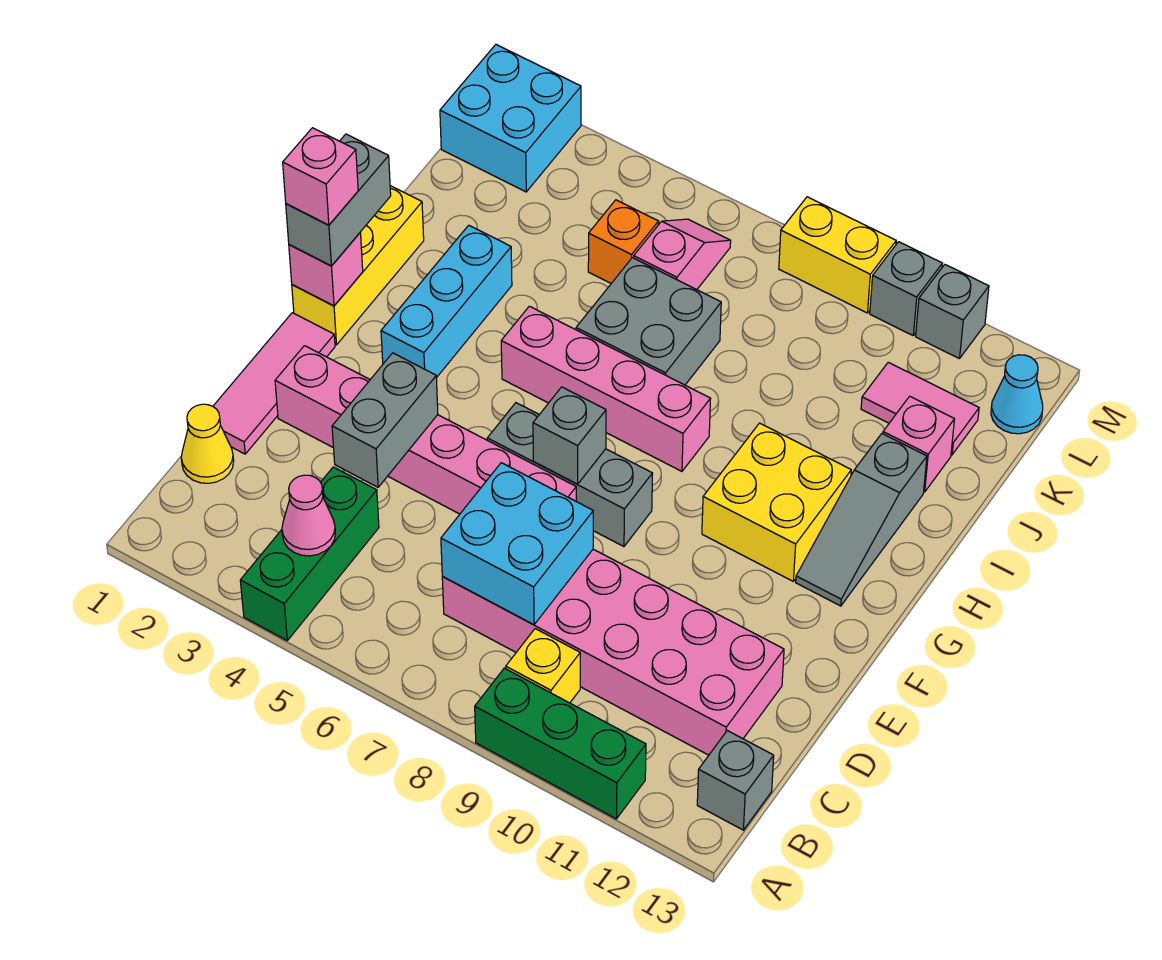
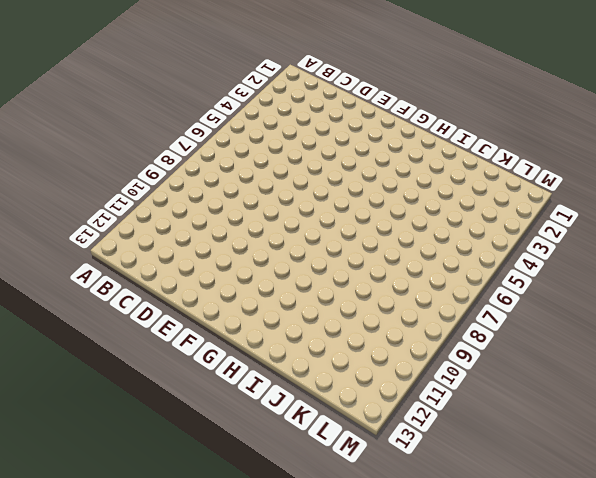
none -> green brick A4:C4 level 1
none -> green brick A9:A11 level 1
none -> yellow brick B9 level 1
none -> grey brick B13 level 1

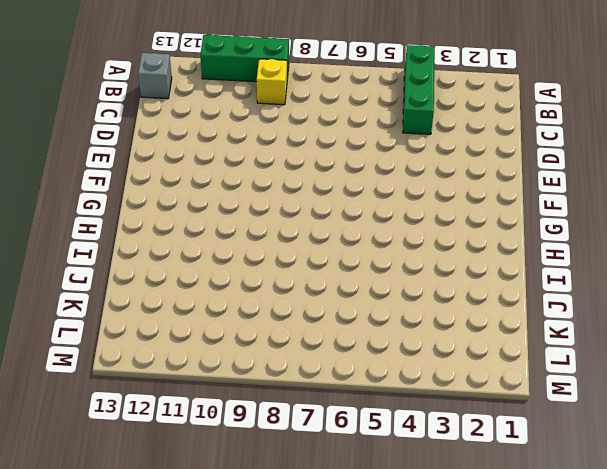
none -> yellow cone C1 level 1
none -> pink brick C7:D12 level 1
none -> pink tile D1:F1 level 1
none -> pink brick E2:E7 level 1

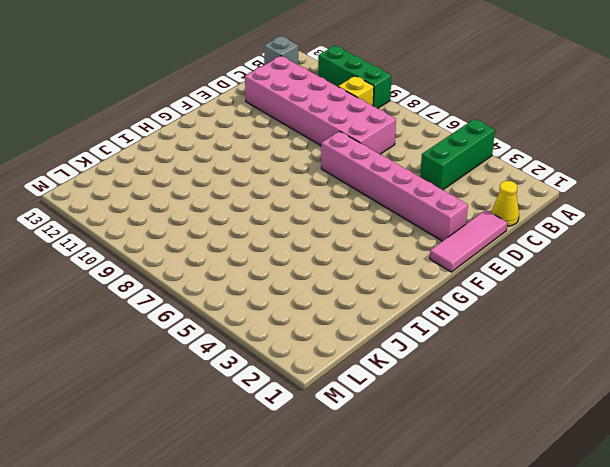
none -> grey brick F6:F8 level 1
none -> yellow brick G1:I1 level 1
none -> cyan brick G3:I3 level 1
none -> yellow brick G10:H11 level 1

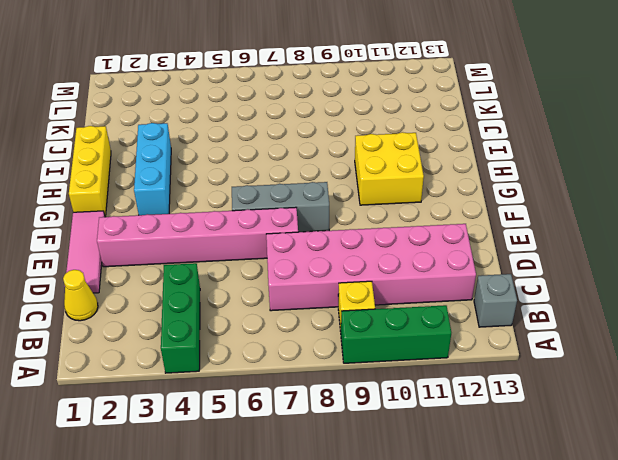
none -> grey slope G12:I12 level 1 top I
none -> pink brick H5:H8 level 1
none -> grey brick I6:J7 level 1
none -> pink brick J12 level 1

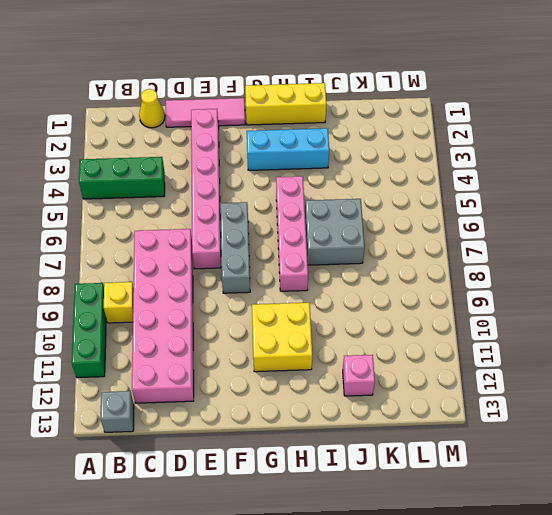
none -> grey slope G12:I12 level 1 top I
none -> orange brick K5 level 1
none -> pink slope K6:L6 level 1 top K
none -> pink tile K11:K12 level 1

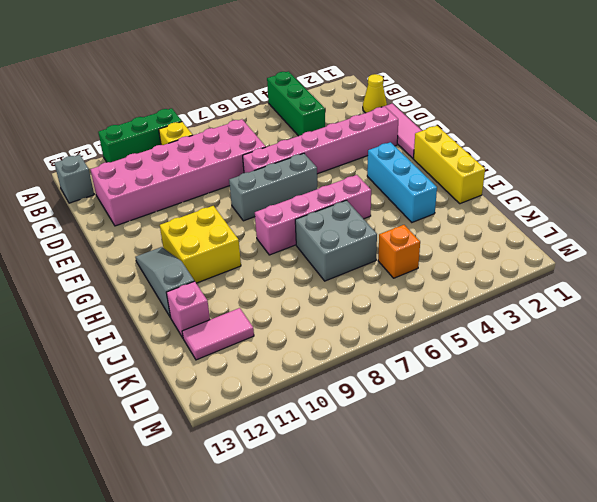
none -> pink slope K6:L6 level 1 top K
none -> cyan brick L1:M2 level 1
none -> cyan cone L13 level 1
none -> yellow brick M8:M9 level 1

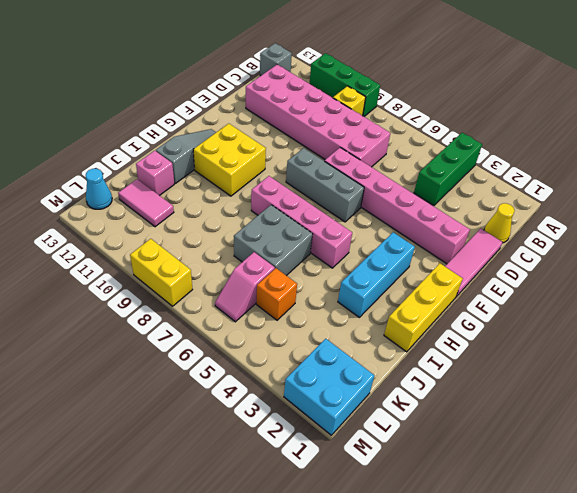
none -> grey brick M10 level 1
none -> grey brick M11 level 1
none -> pink cone B4 level 2
none -> cyan brick C7:D8 level 2

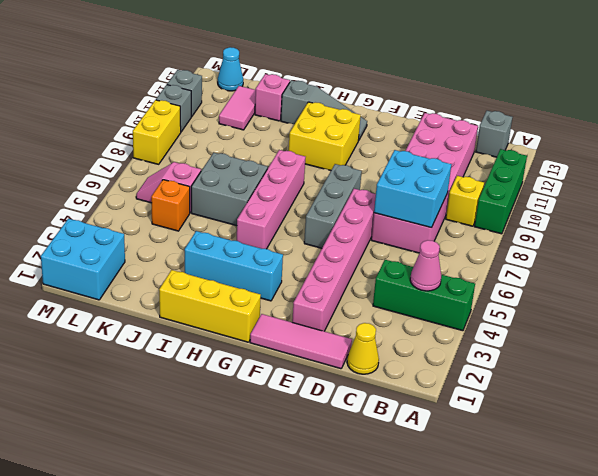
none -> grey brick D4:E4 level 2
none -> grey brick F7 level 2
none -> pink brick G1 level 2
none -> grey brick G1:H1 level 3

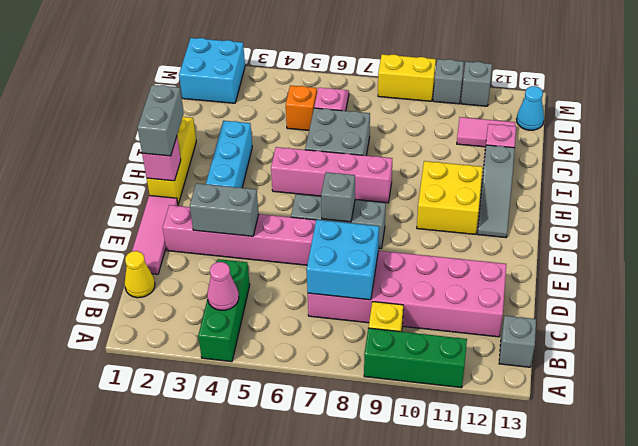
grey brick E3:E4 level 2 -> grey brick D4:E4 level 2
none -> pink brick G1 level 4

